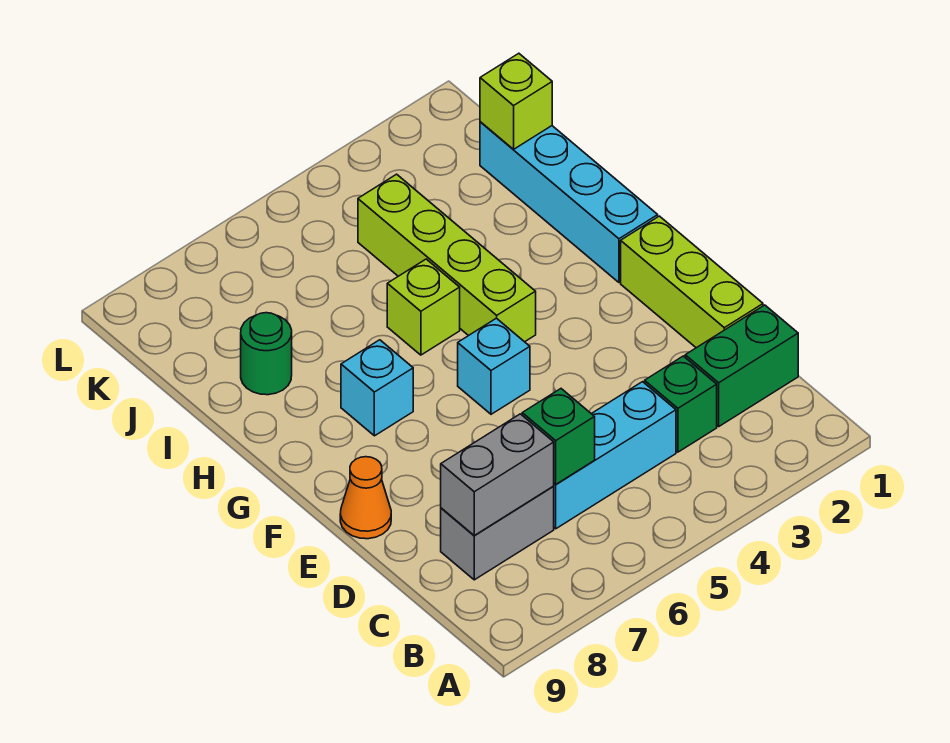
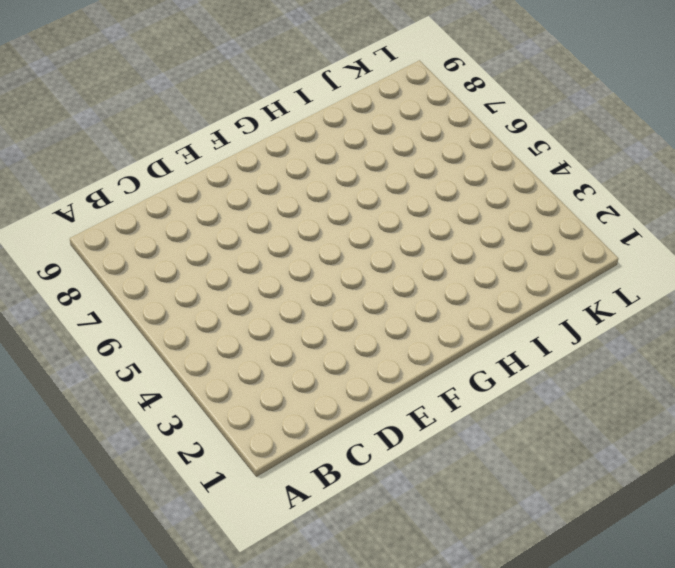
none -> green brick C1:C2 level 1
none -> green brick C3 level 1
none -> cyan brick C4:C6 level 1

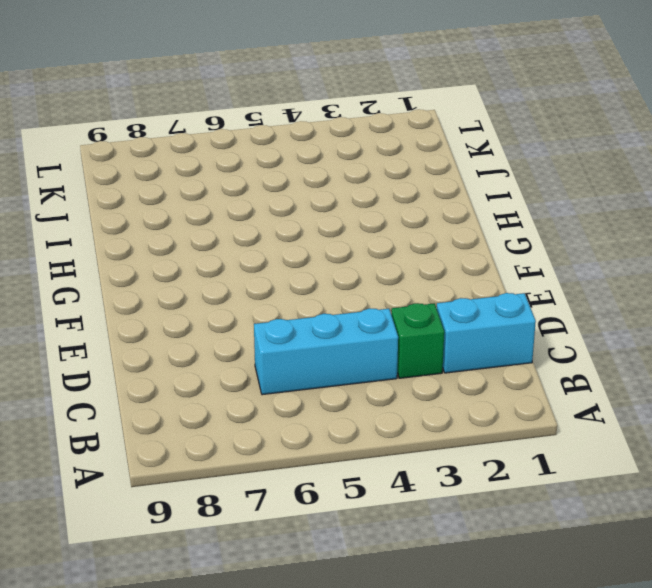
cyan brick C1:C2 level 1 -> green brick C1:C2 level 1
none -> grey brick C7:C8 level 1
none -> lime brick D1:F1 level 1
none -> orange cone E9 level 1

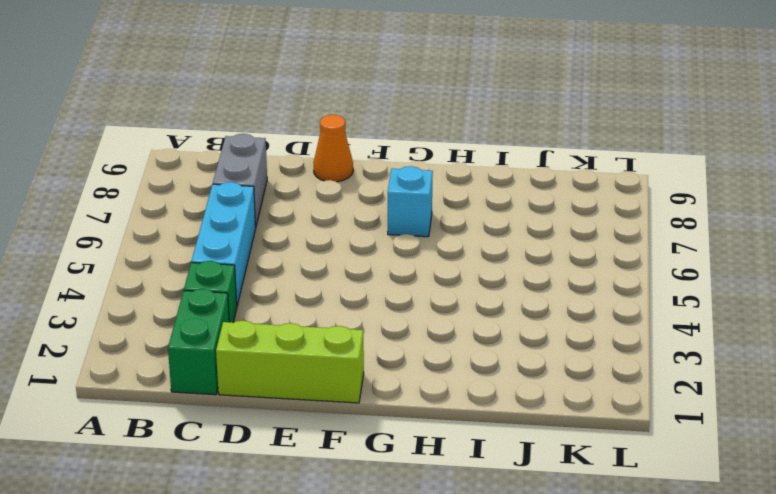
none -> cyan brick F5 level 1
none -> cyan brick G1:J1 level 1
none -> lime brick G4:J4 level 1

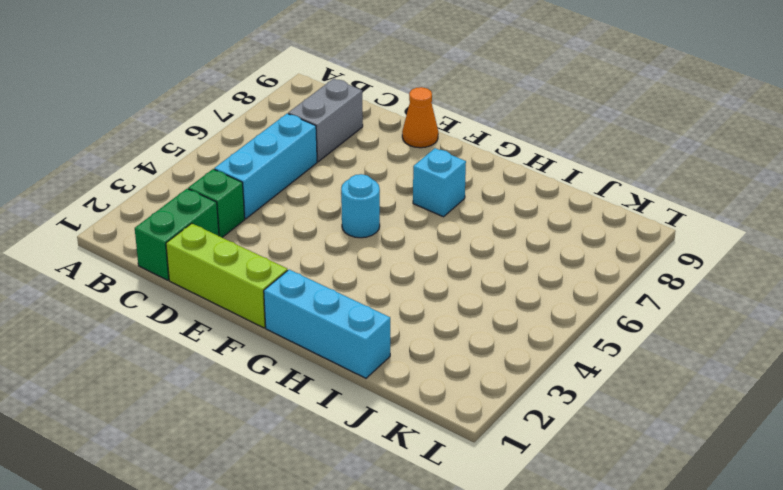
cyan round brick F5 level 1 -> cyan brick F5 level 1
cyan brick G1:I1 level 1 -> cyan brick G1:J1 level 1
none -> lime brick G4:J4 level 1
none -> lime brick H5 level 1
none -> green round brick I8 level 1

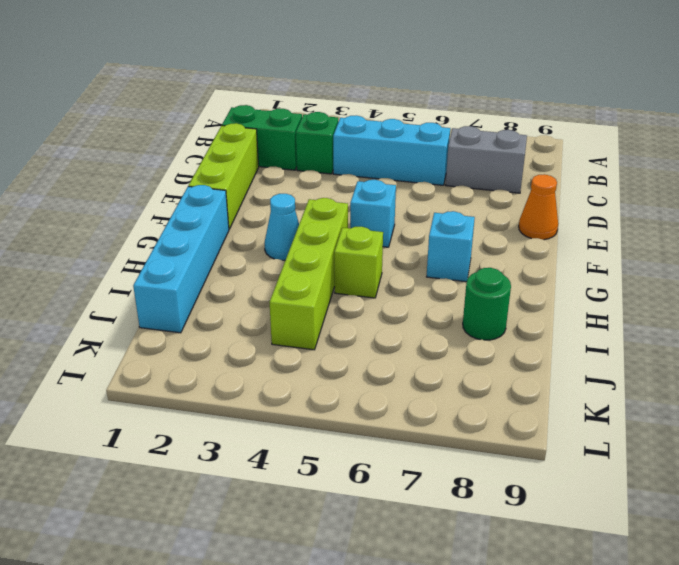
cyan cone G3 level 1 -> none
none -> green brick C6 level 2
none -> grey brick C7:C8 level 2
none -> lime brick J1 level 2

